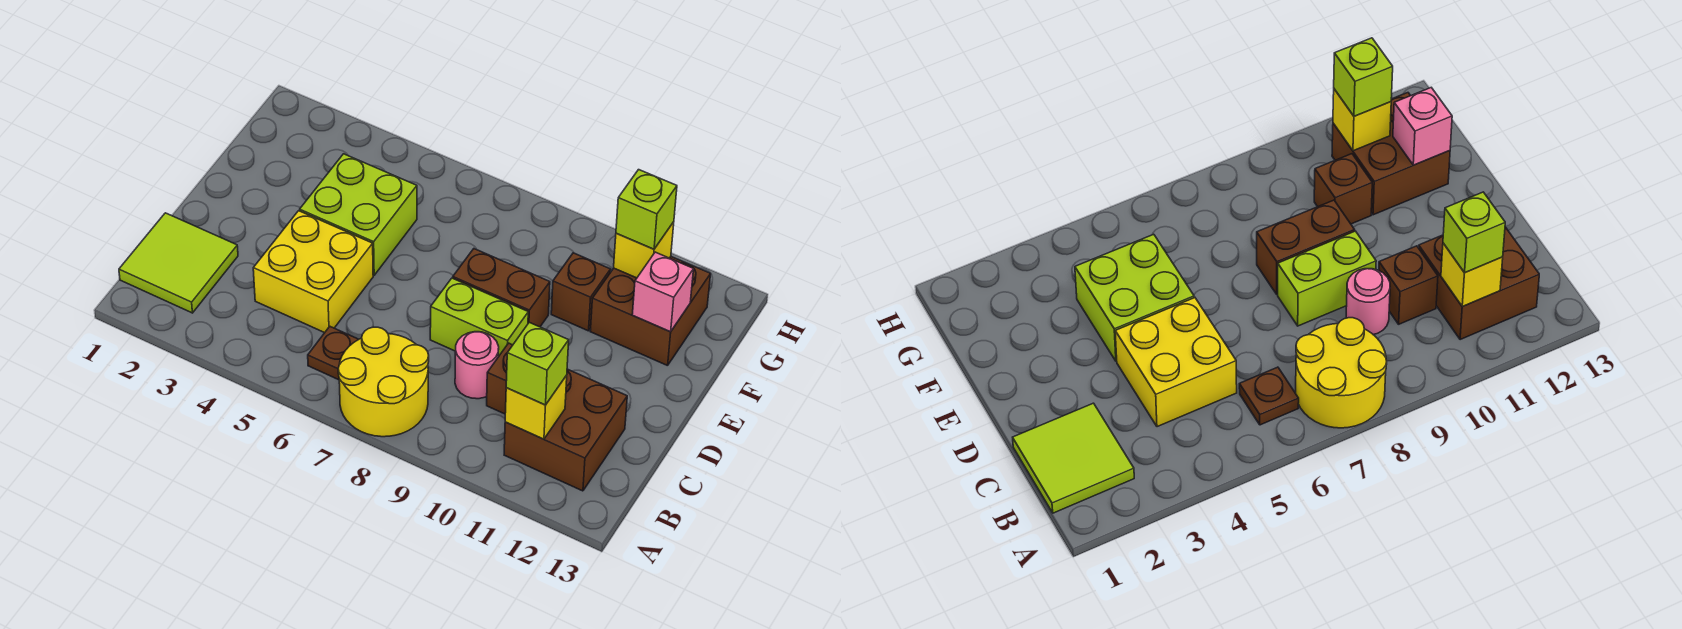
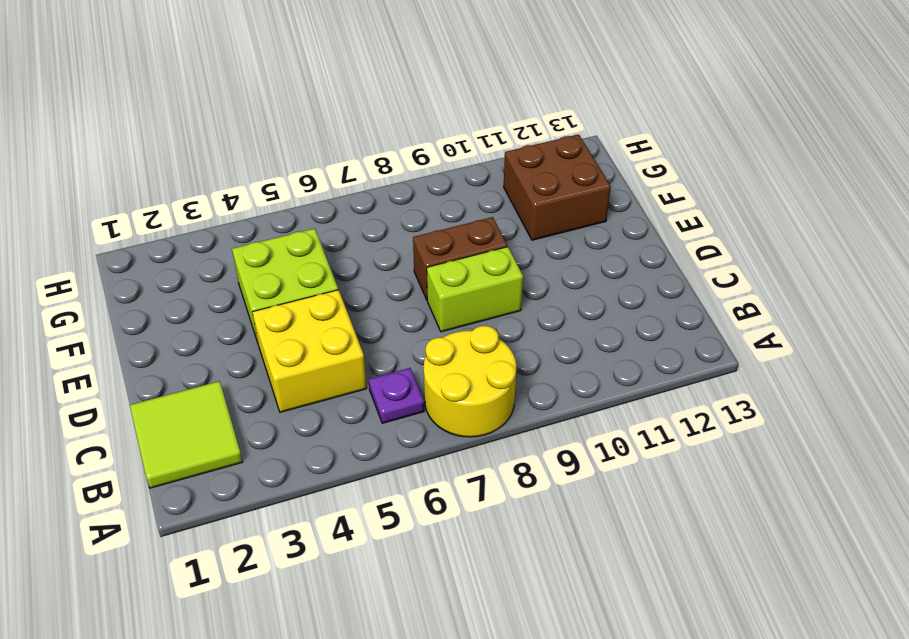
purple plate B6 level 1 -> brown plate B6 level 1
none -> brown brick B11:C12 level 1
none -> pink round brick C9 level 1
none -> brown brick C10 level 1

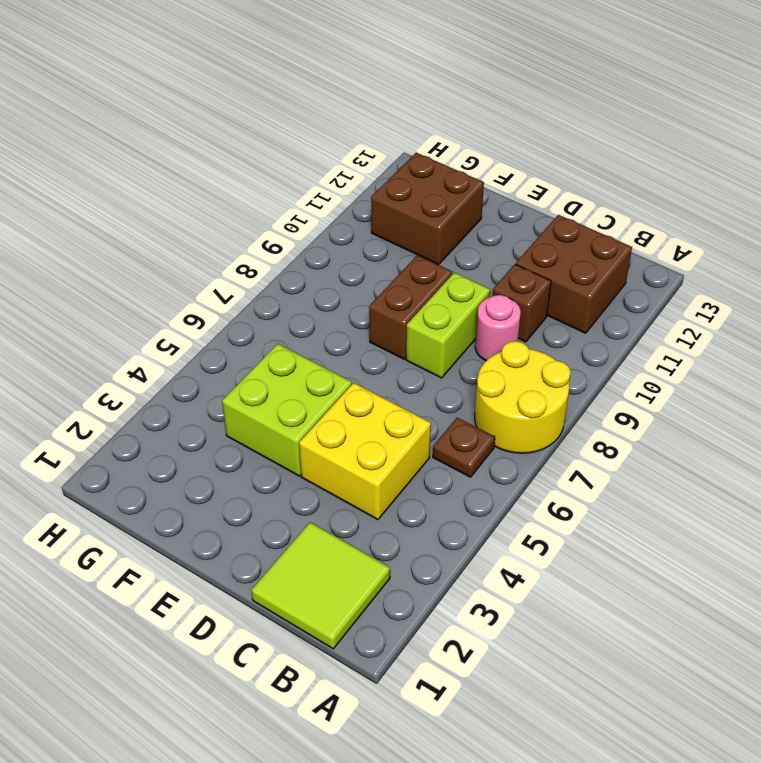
none -> brown brick F10 level 1
none -> yellow brick B11 level 2
none -> pink brick F12 level 2

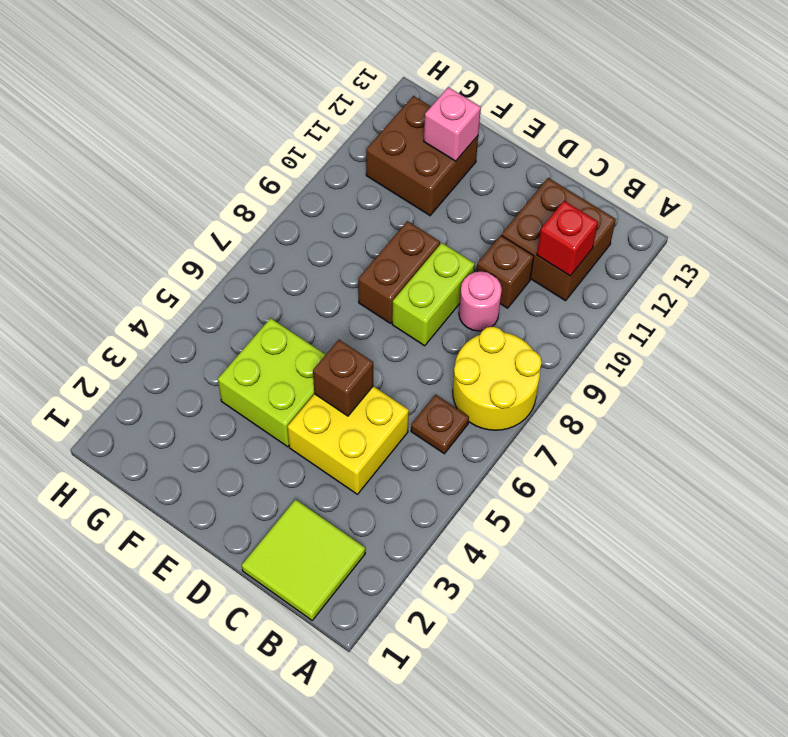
red brick B11 level 2 -> yellow brick B11 level 2
brown brick D5 level 2 -> brown brick F10 level 1
none -> yellow brick G11 level 2
none -> lime brick B11 level 3
none -> lime brick G11 level 3

